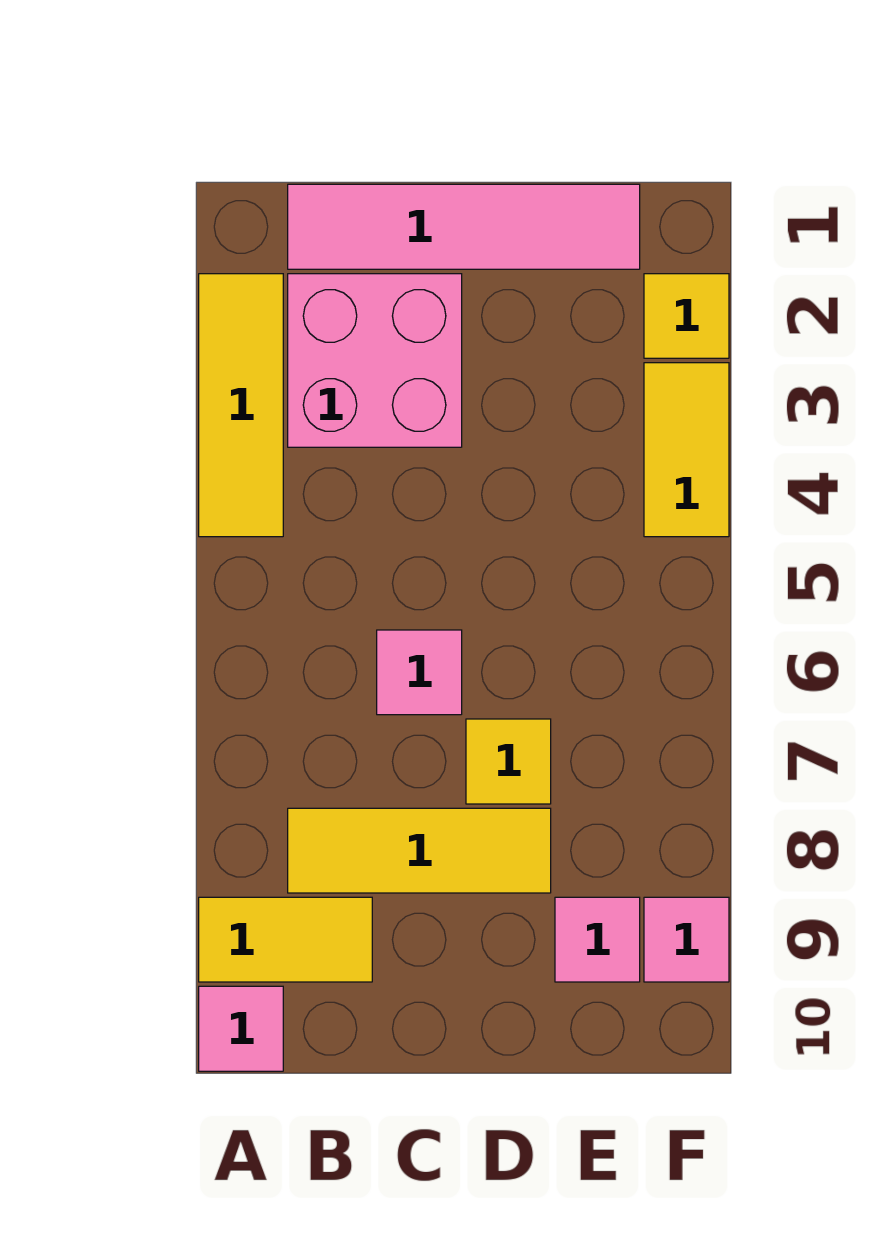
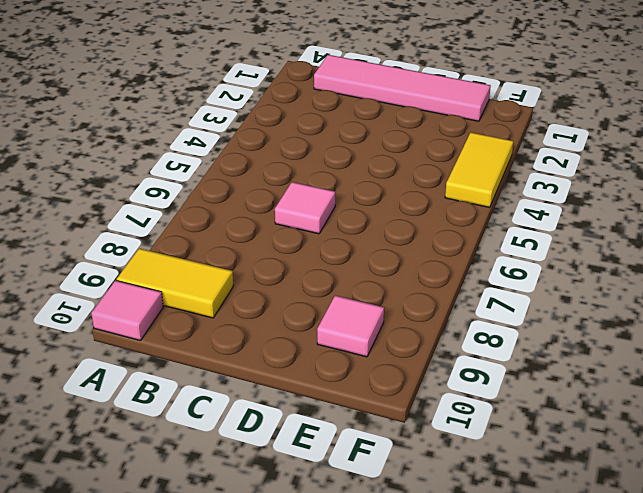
none -> yellow tile A2:A4 level 1
none -> pink brick B2:C3 level 1
none -> yellow tile B8:D8 level 1

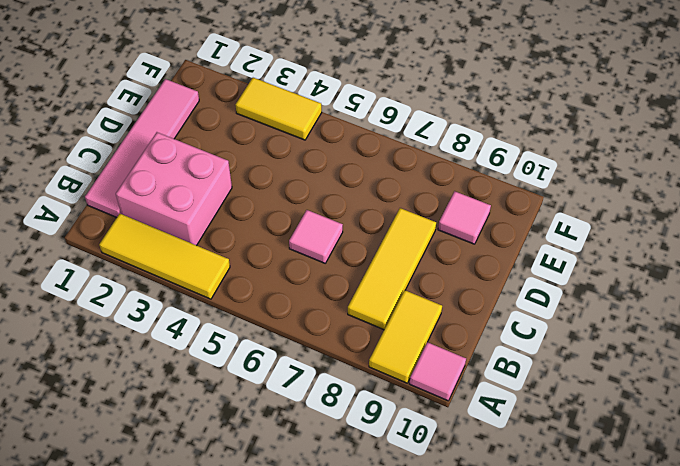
none -> yellow tile D7 level 1
none -> yellow tile F2 level 1
none -> pink tile F9 level 1

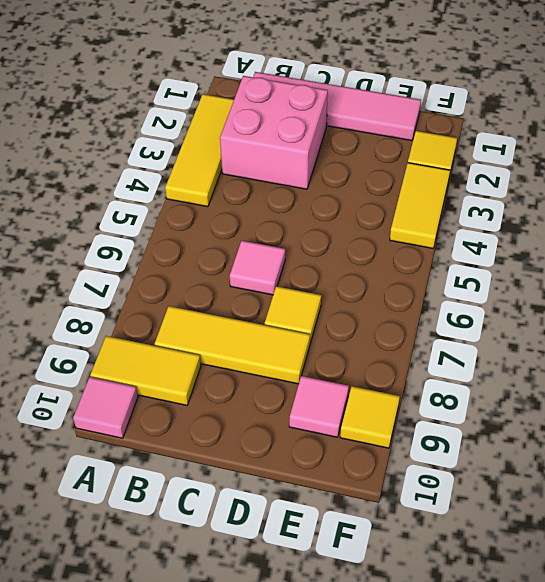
yellow tile F9 level 1 -> pink tile F9 level 1

